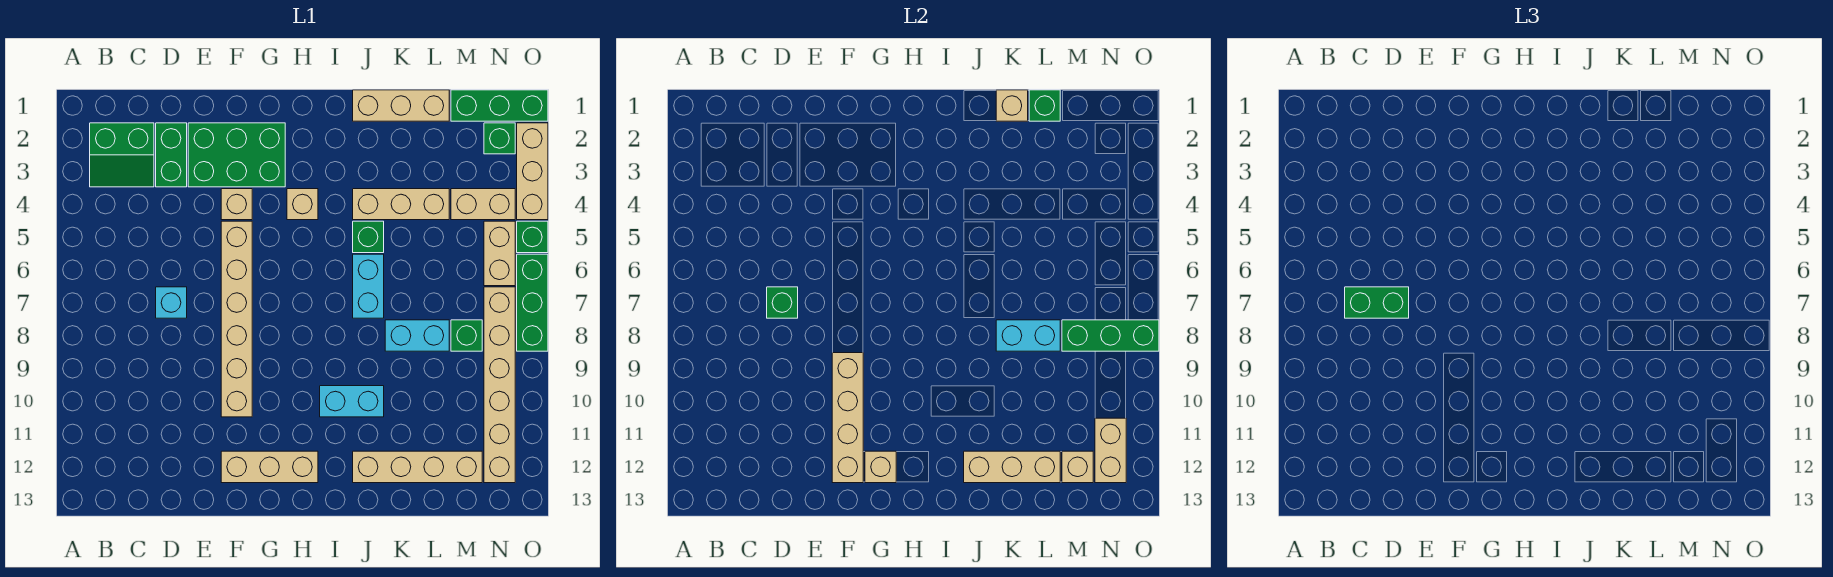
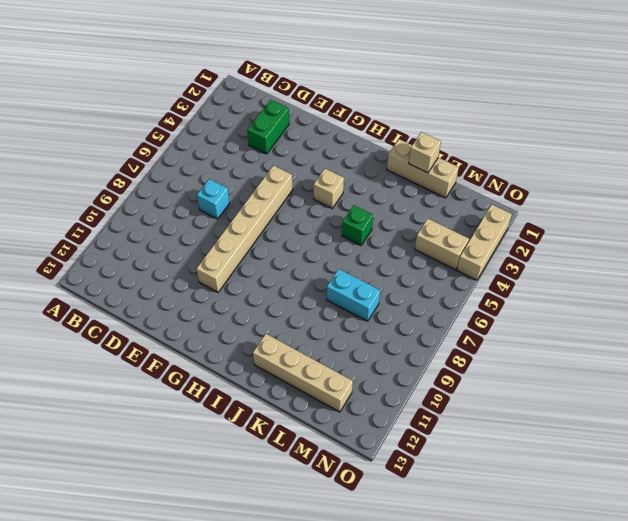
none -> green slope B2:C3 level 1 top 2
none -> green brick E2:G3 level 1
none -> tan brick F4 level 1
none -> tan brick F12:H12 level 1

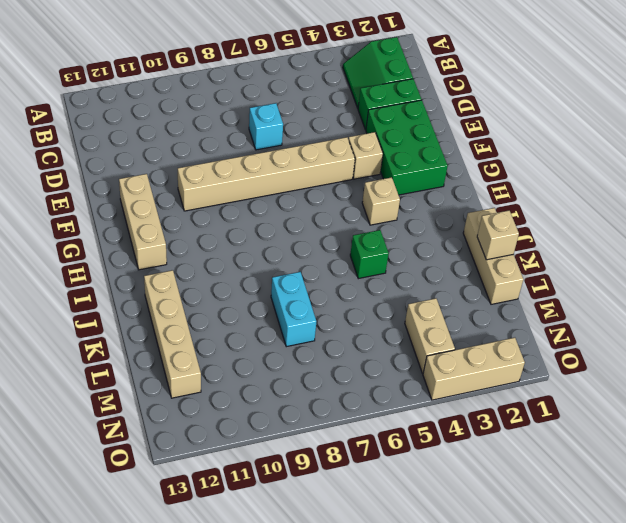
none -> cyan brick I10:J10 level 1
none -> tan brick J4:L4 level 1
none -> cyan brick J6:J7 level 1
none -> green brick M1:O1 level 1

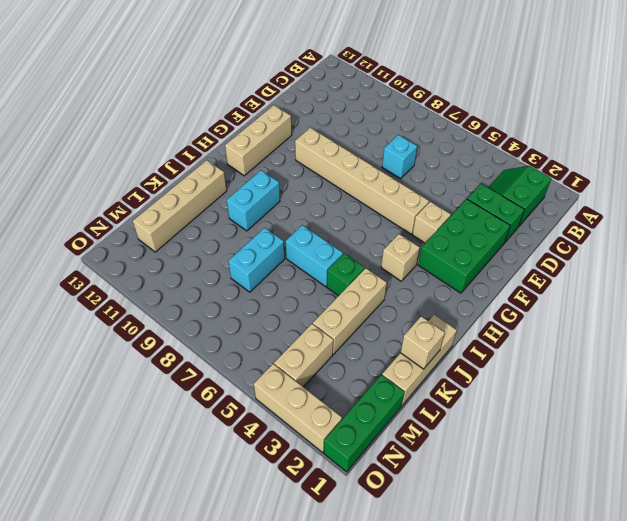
none -> green brick M8 level 1
none -> green brick N2 level 1
none -> tan brick N5:N6 level 1
none -> tan brick N7:N12 level 1

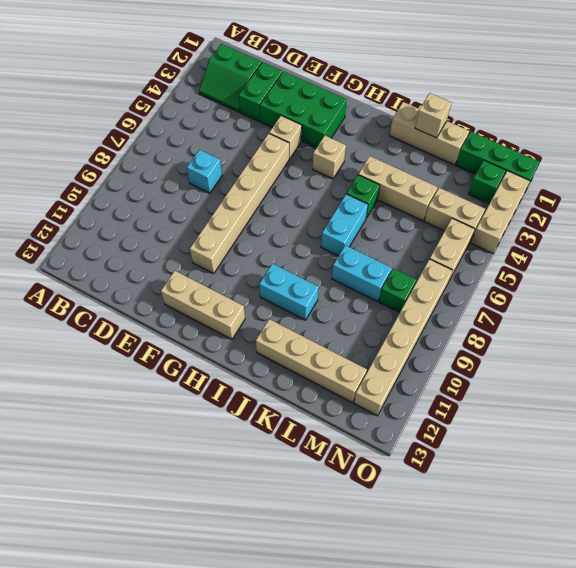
none -> green brick O5 level 1
none -> green brick O6:O8 level 1
none -> green brick D7 level 2
none -> tan brick F9:F12 level 2

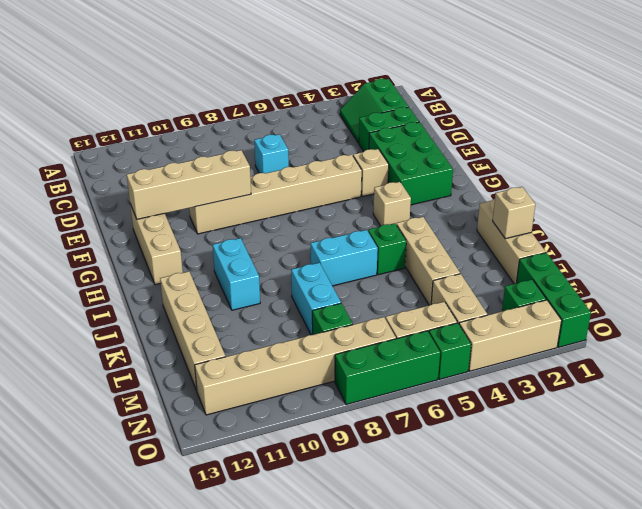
none -> green brick D7 level 2
none -> tan brick G12 level 2
none -> tan brick J12:L12 level 2
none -> cyan brick K8:L8 level 2

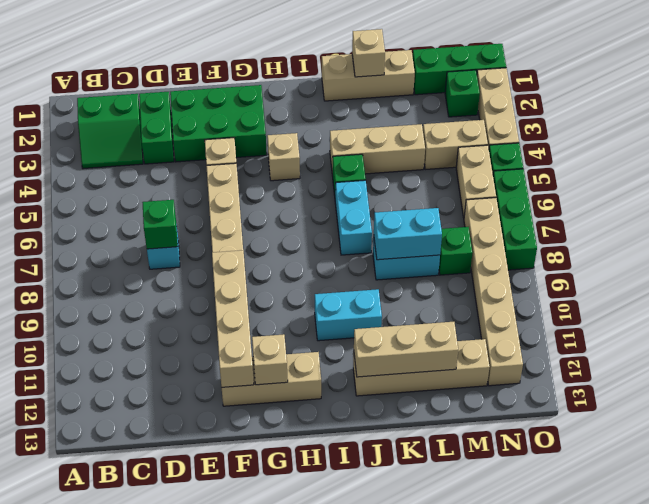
none -> green brick L1 level 2
none -> green brick M8:O8 level 2
none -> tan brick M12 level 2
none -> tan brick N11:N12 level 2

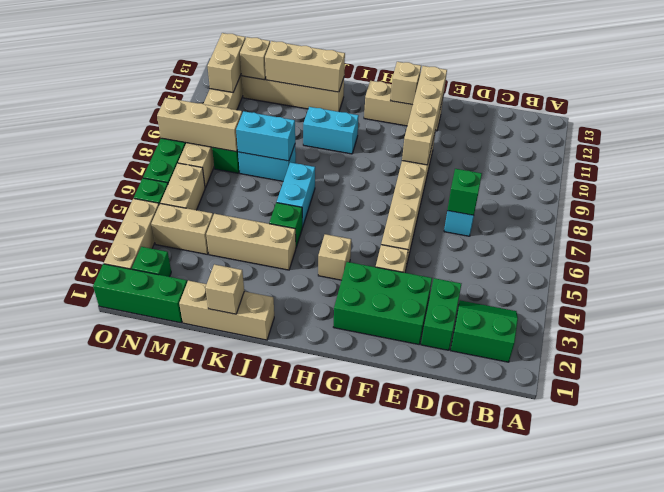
tan brick M8:O8 level 2 -> green brick M8:O8 level 2
none -> green brick L1 level 2
none -> green brick C7:D7 level 3

